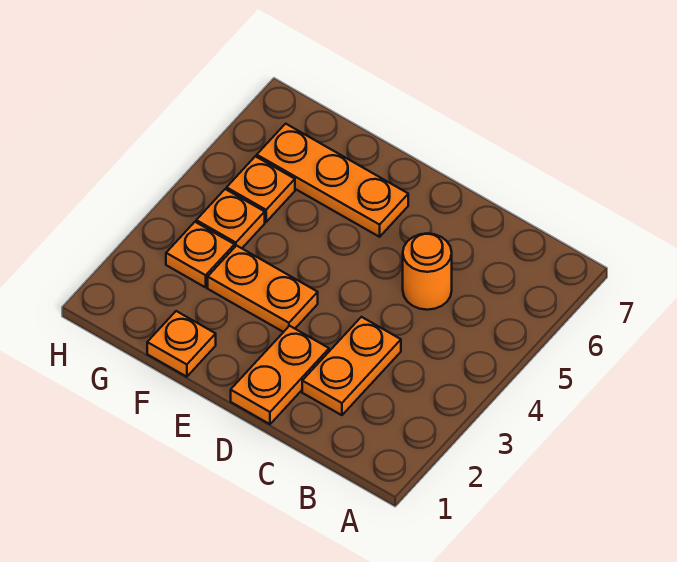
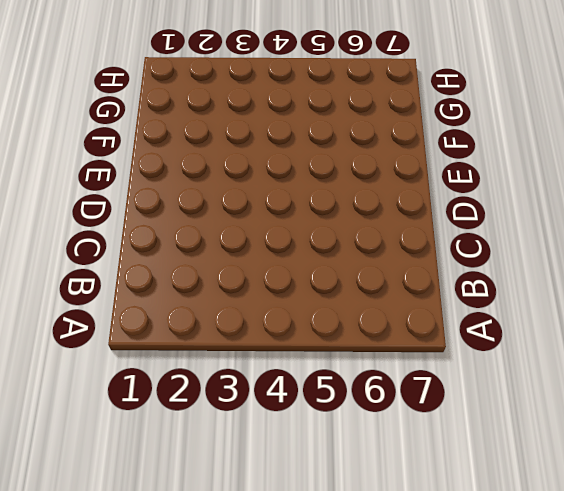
none -> orange plate C2:C3 level 1
none -> orange round brick C5 level 1

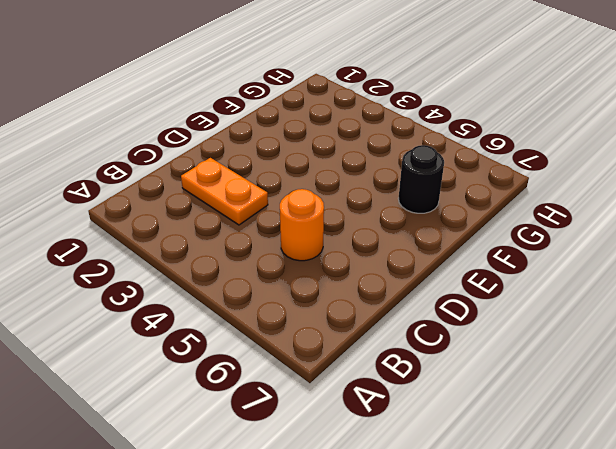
black round brick F6 level 1 -> orange plate E6:G6 level 1
none -> orange plate D1:D2 level 1
none -> orange plate E3:F3 level 1

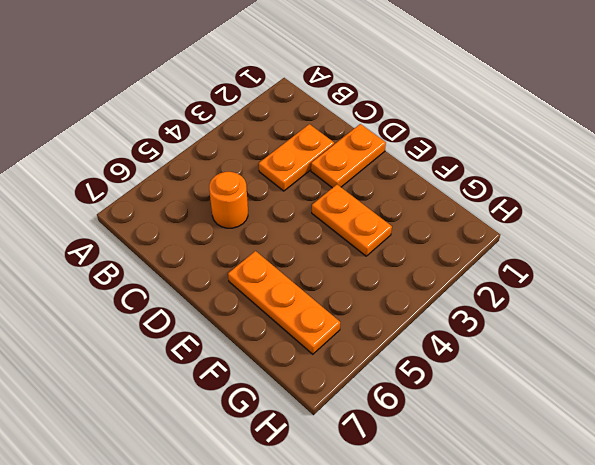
none -> orange plate F1 level 1
none -> orange plate G3 level 1

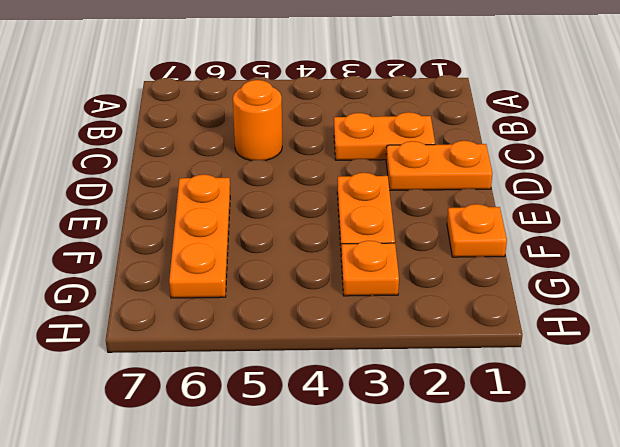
none -> orange plate G4 level 1
none -> orange plate G5 level 1

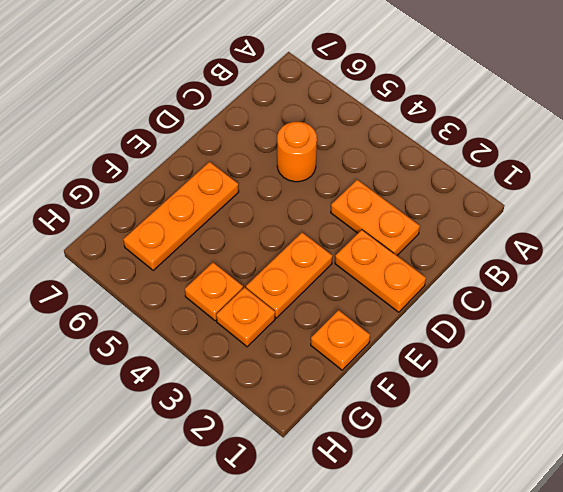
none -> orange plate G5 level 1

